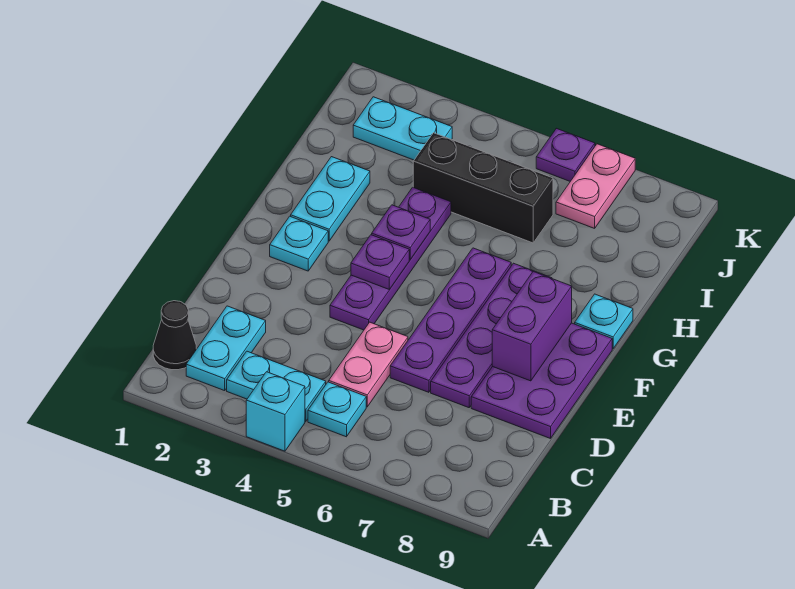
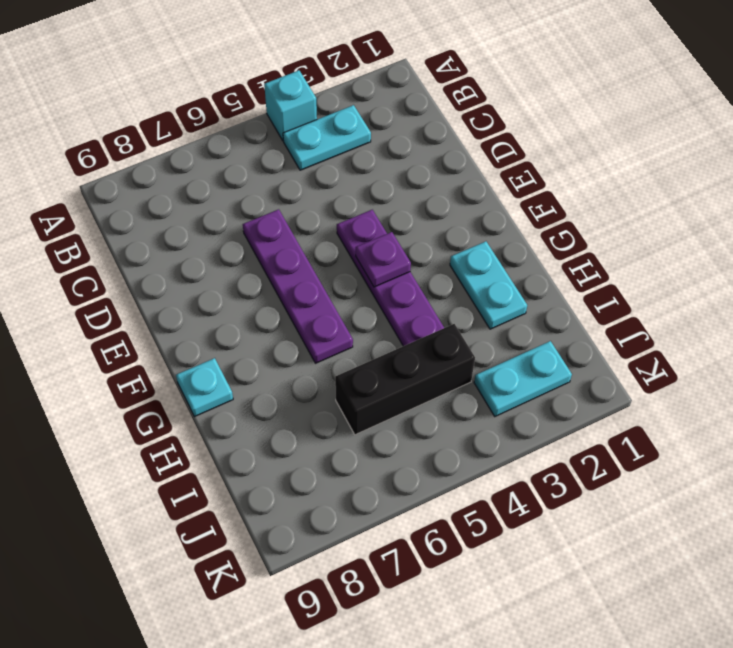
none -> black cone B1 level 1
none -> cyan plate B2:C2 level 1
none -> cyan plate B5 level 1

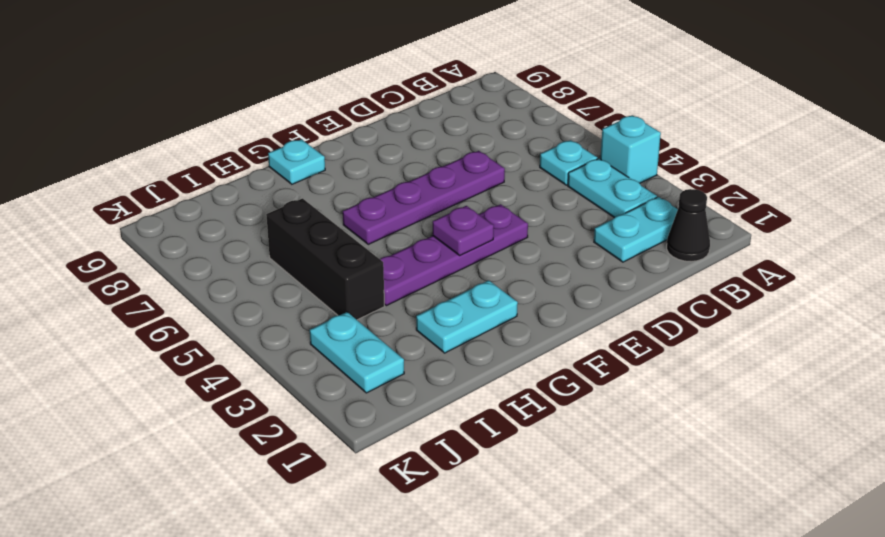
none -> pink plate C5:D5 level 1
none -> purple plate D7:G7 level 1
none -> purple plate D8:F9 level 1

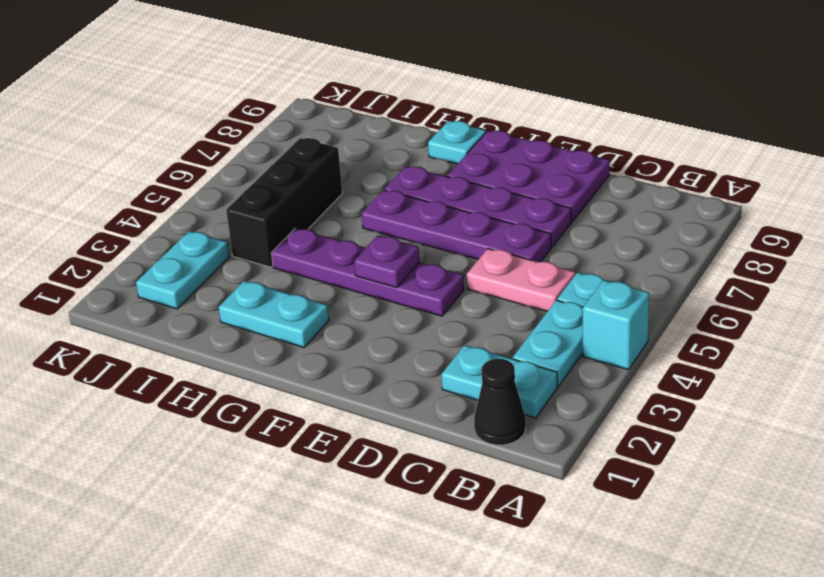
none -> cyan plate F2 level 1
none -> pink plate J7:K7 level 1
none -> purple plate K6 level 1

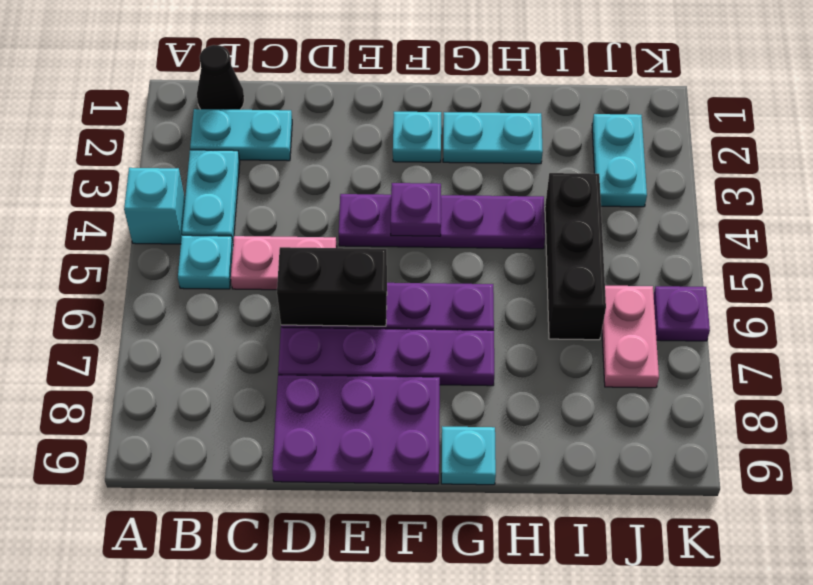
black brick D6:E6 level 2 -> none
pink plate J6:J7 level 1 -> pink plate J7:K7 level 1
none -> purple brick E8:F8 level 2
none -> purple plate G4 level 2

